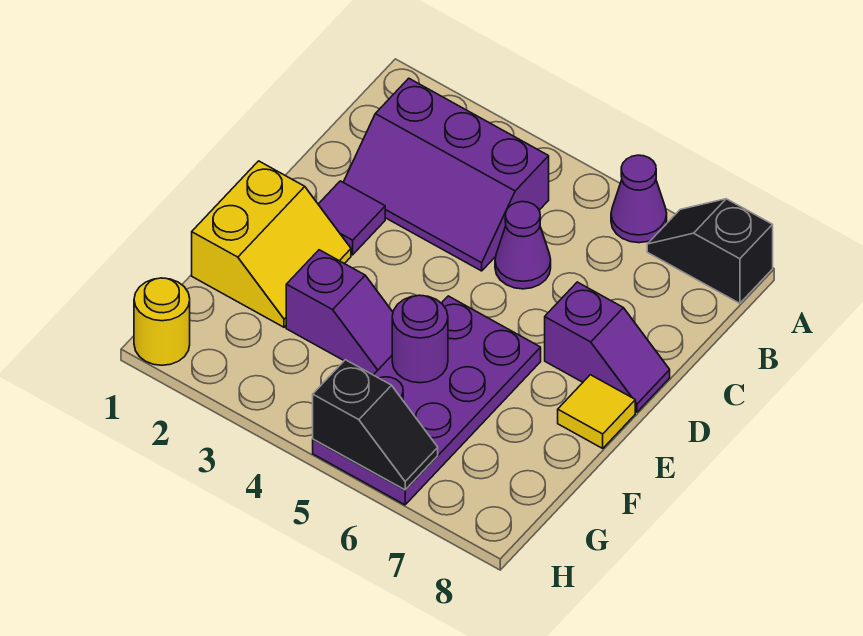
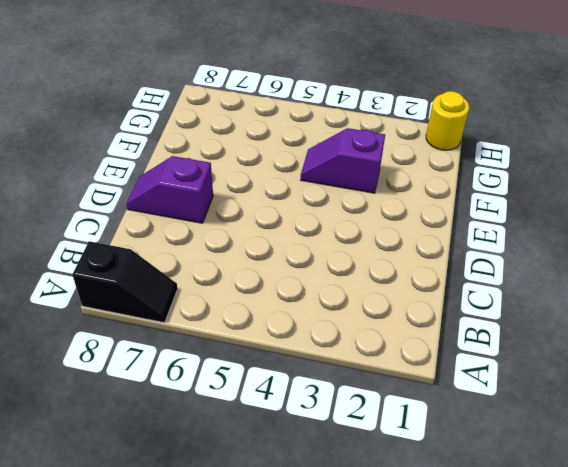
none -> purple cone A6 level 1
none -> purple slope B2:C4 level 1 top B
none -> purple cone C5 level 1

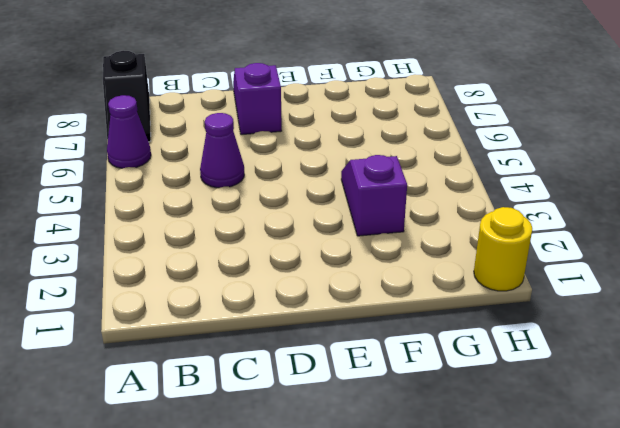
none -> purple slope B2:C4 level 1 top B
none -> purple tile D2 level 1
none -> yellow slope E1:F2 level 1 top 1

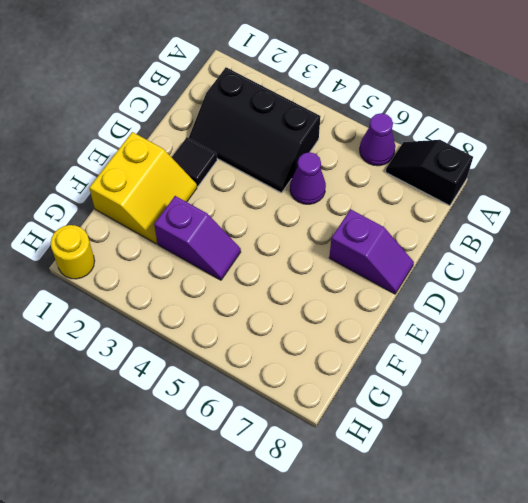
black slope B2:C4 level 1 top B -> purple slope B2:C4 level 1 top B
black tile D2 level 1 -> purple tile D2 level 1
none -> purple plate E5:H6 level 1
none -> yellow tile E8 level 1
none -> purple round brick F5 level 2

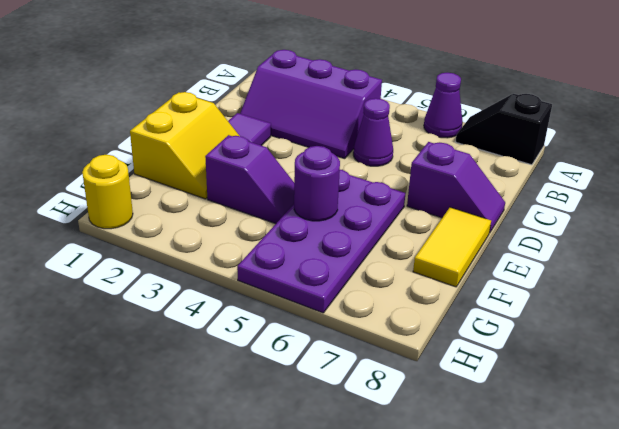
yellow tile E8:F8 level 1 -> yellow tile E8 level 1
none -> black slope H5:H6 level 2 top 5

